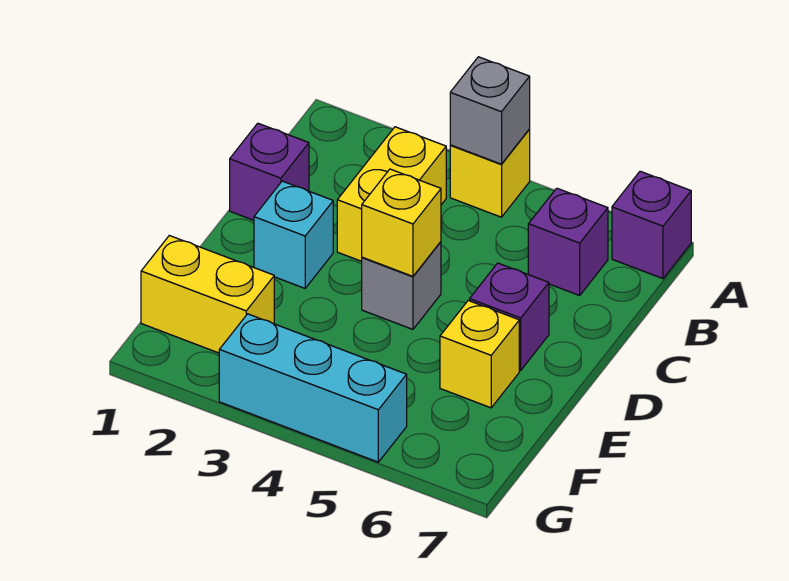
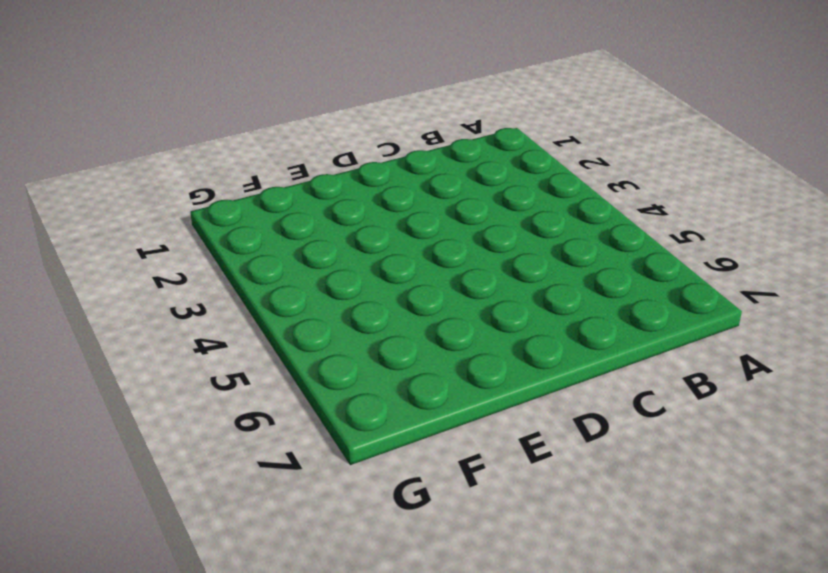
none -> yellow brick A4 level 1
none -> purple brick A7 level 1
none -> yellow brick B3:C3 level 1

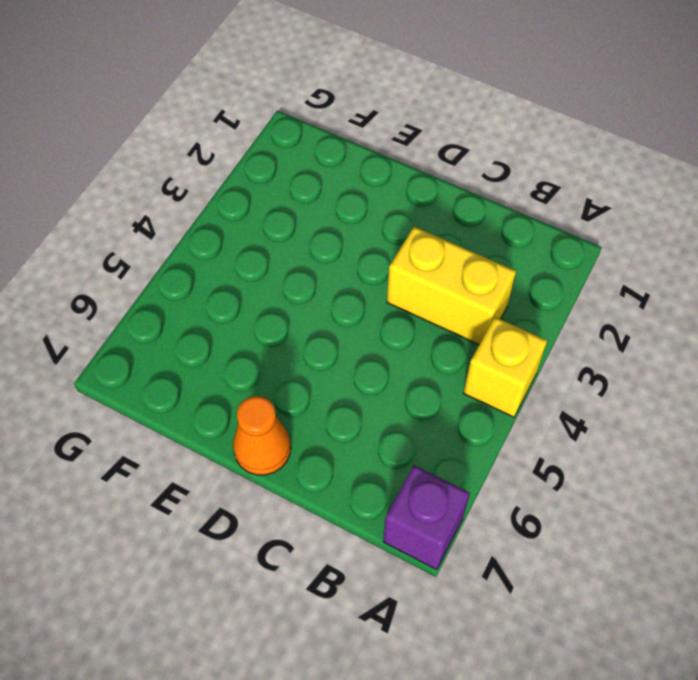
orange cone D7 level 1 -> none
none -> purple brick B6 level 1
none -> purple brick C1 level 1
none -> cyan brick D2 level 1

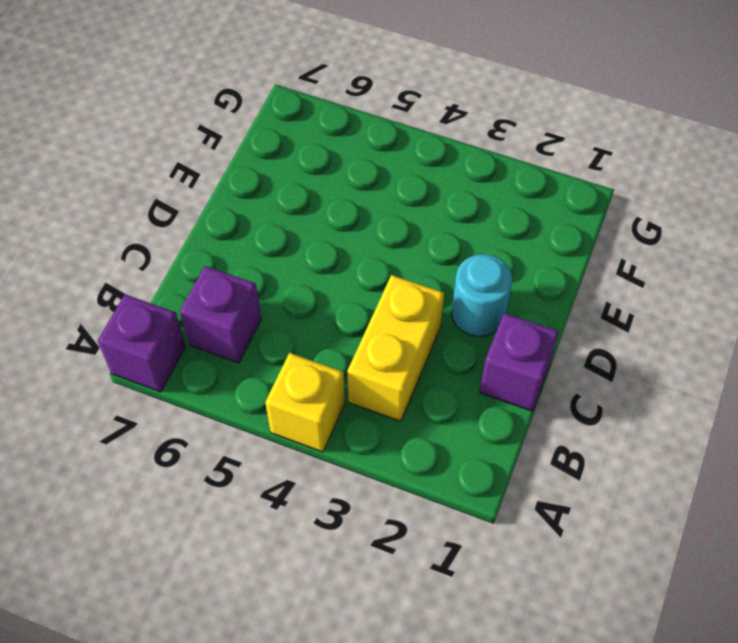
cyan round brick D2 level 1 -> cyan brick D2 level 1
none -> grey brick D4 level 1
none -> purple brick D6 level 1
none -> yellow brick E6 level 1

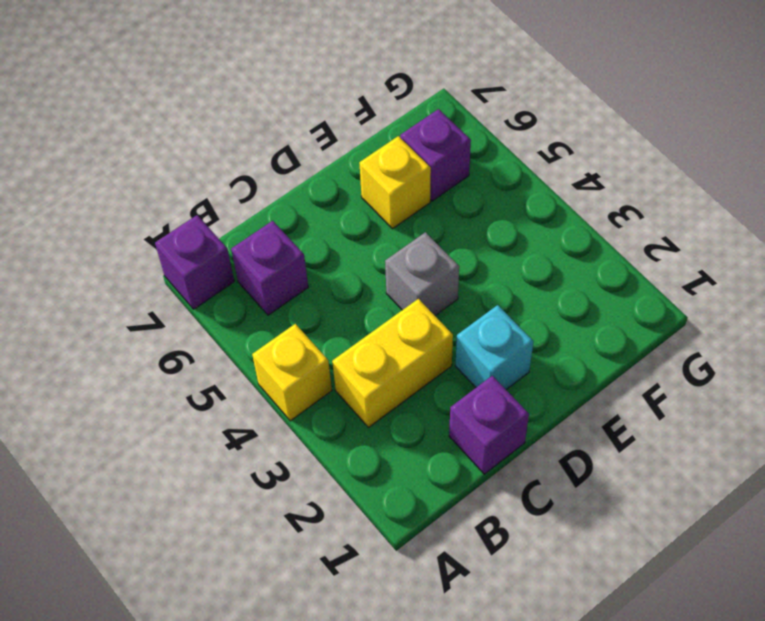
purple brick F6 level 1 -> purple brick D6 level 1
none -> yellow brick F1:F2 level 1
none -> cyan brick G3:G5 level 1
none -> grey brick A4 level 2

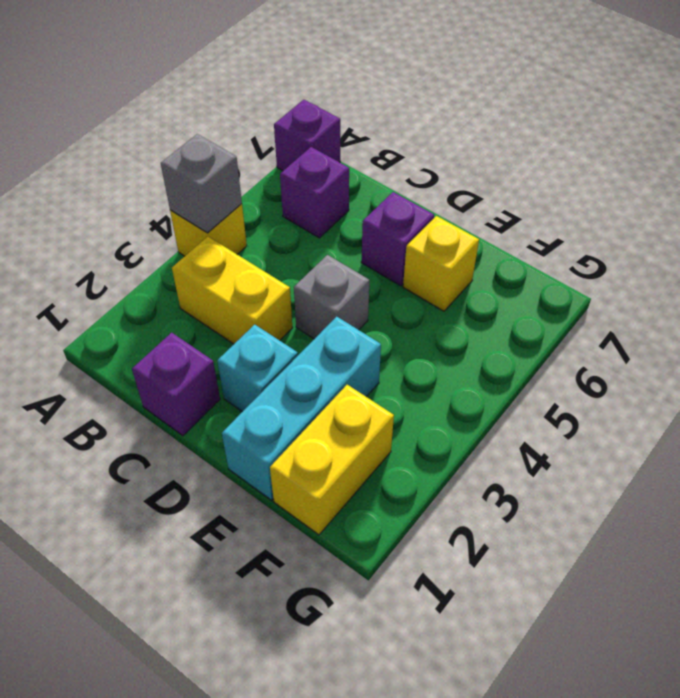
cyan brick E1:E3 level 1 -> cyan brick G3:G5 level 1
none -> yellow brick D4 level 2

